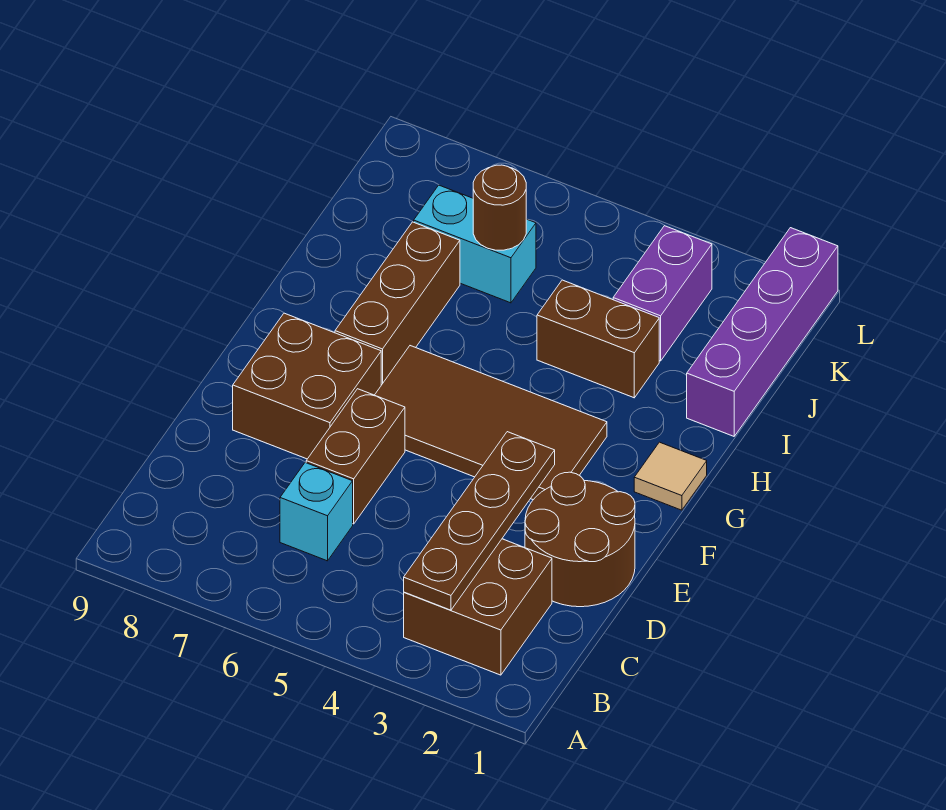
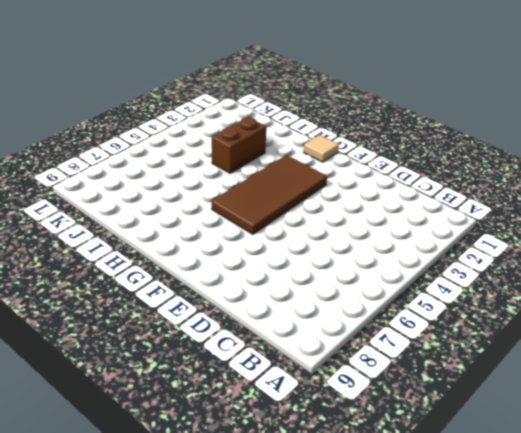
none -> brown brick B2:C3 level 1
none -> cyan brick C6 level 1
none -> brown round brick D1:E2 level 1

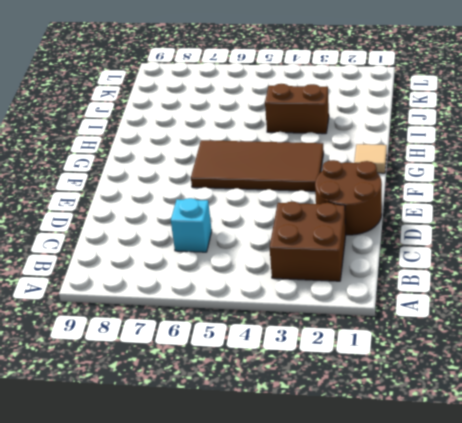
none -> brown brick D6:E6 level 1
none -> brown brick E7:F8 level 1
none -> brown brick G7:I7 level 1

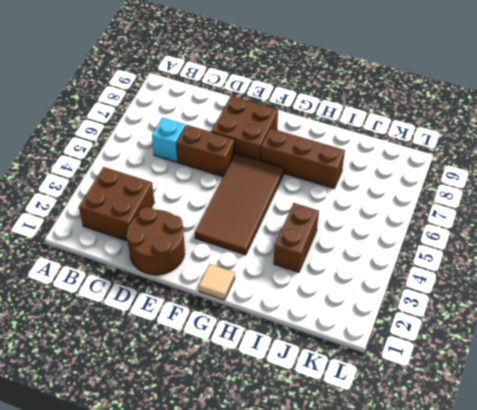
none -> purple brick I1:L1 level 1
none -> purple brick J3:K3 level 1
none -> cyan brick J6:J7 level 1

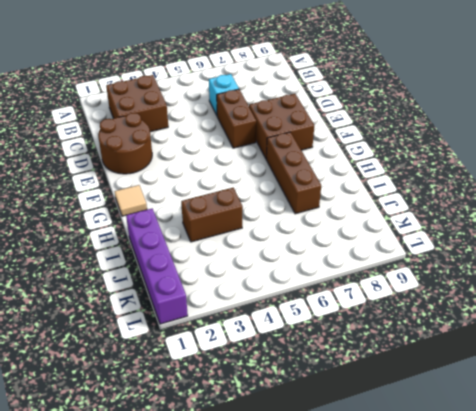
none -> brown tile F3:G6 level 1
none -> purple brick J3:K3 level 1
none -> cyan brick J6:J7 level 1

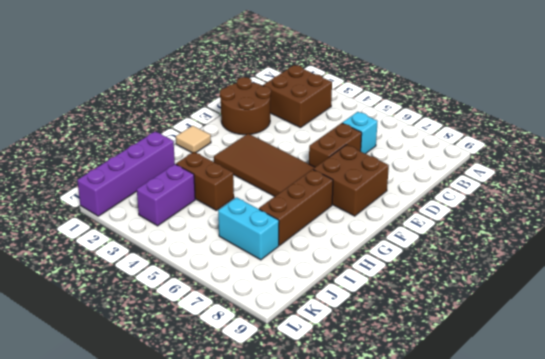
none -> brown plate B3:E3 level 2
none -> brown round brick J6 level 2

